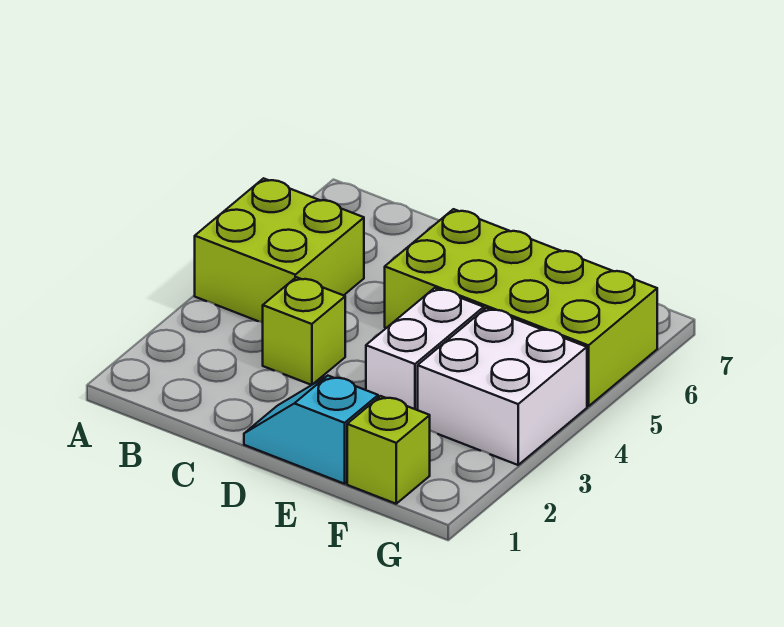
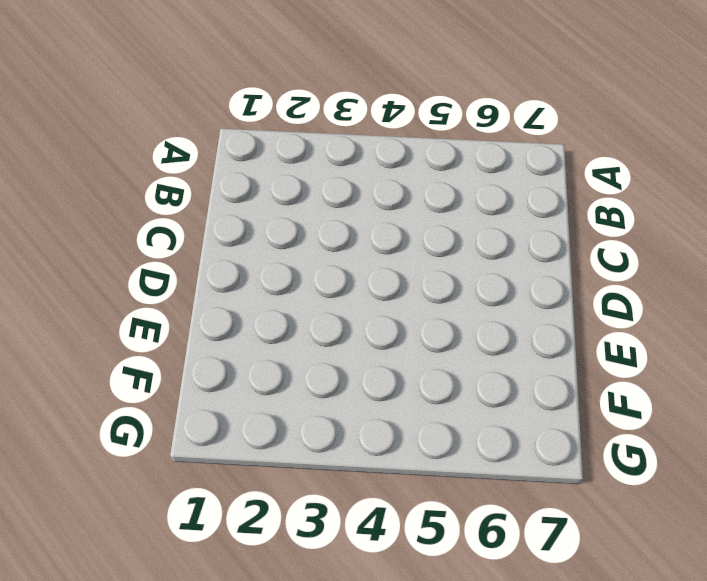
none -> lime brick A4:B5 level 1
none -> lime brick C3 level 1

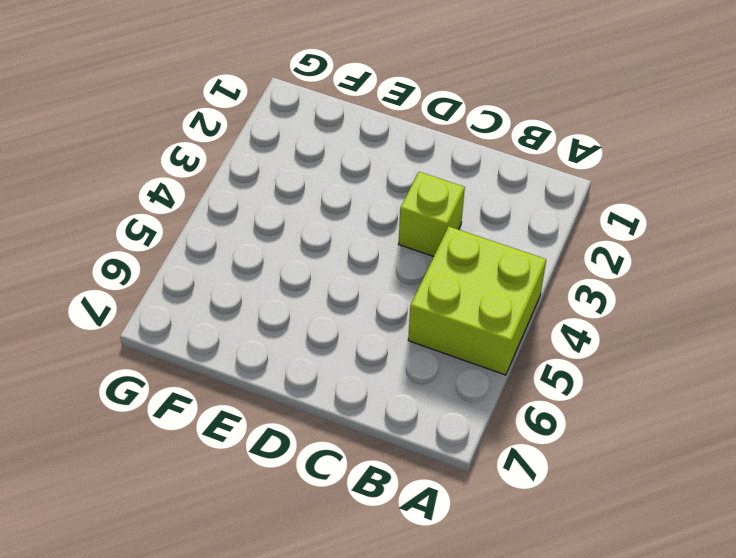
none -> cyan slope D1:E1 level 1 top E
none -> lime brick D5:G6 level 1

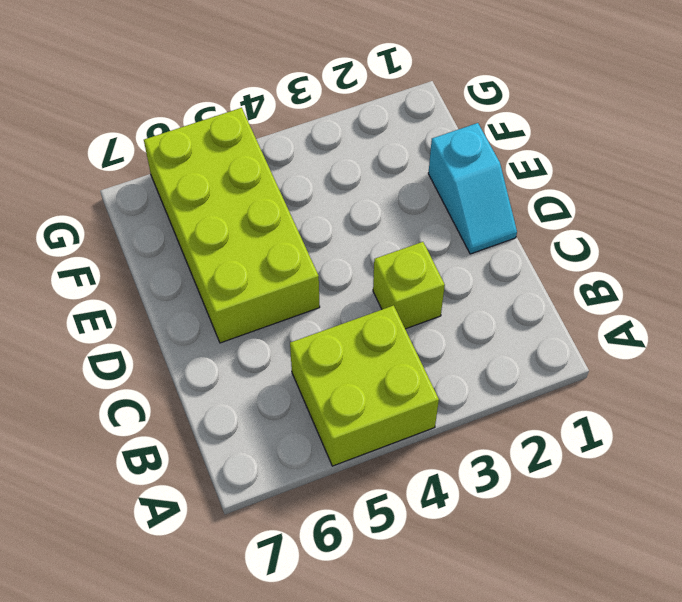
none -> white brick E3:E4 level 1
none -> lime brick F1 level 1

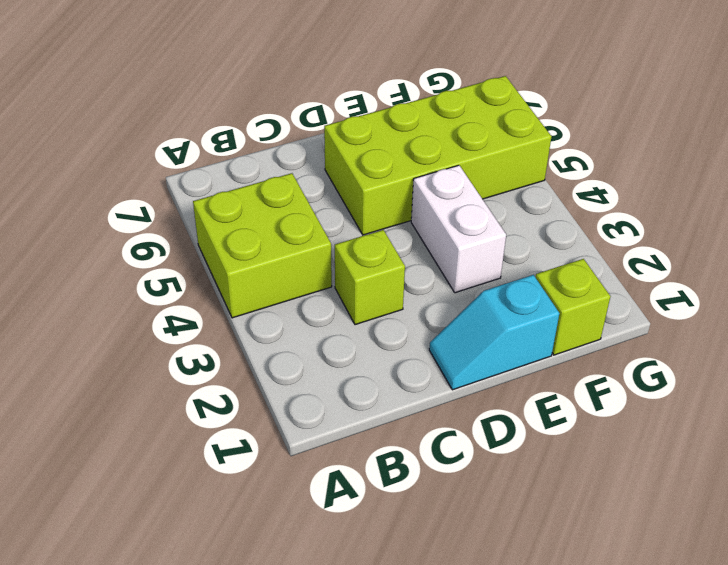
none -> white brick F3:G4 level 1

